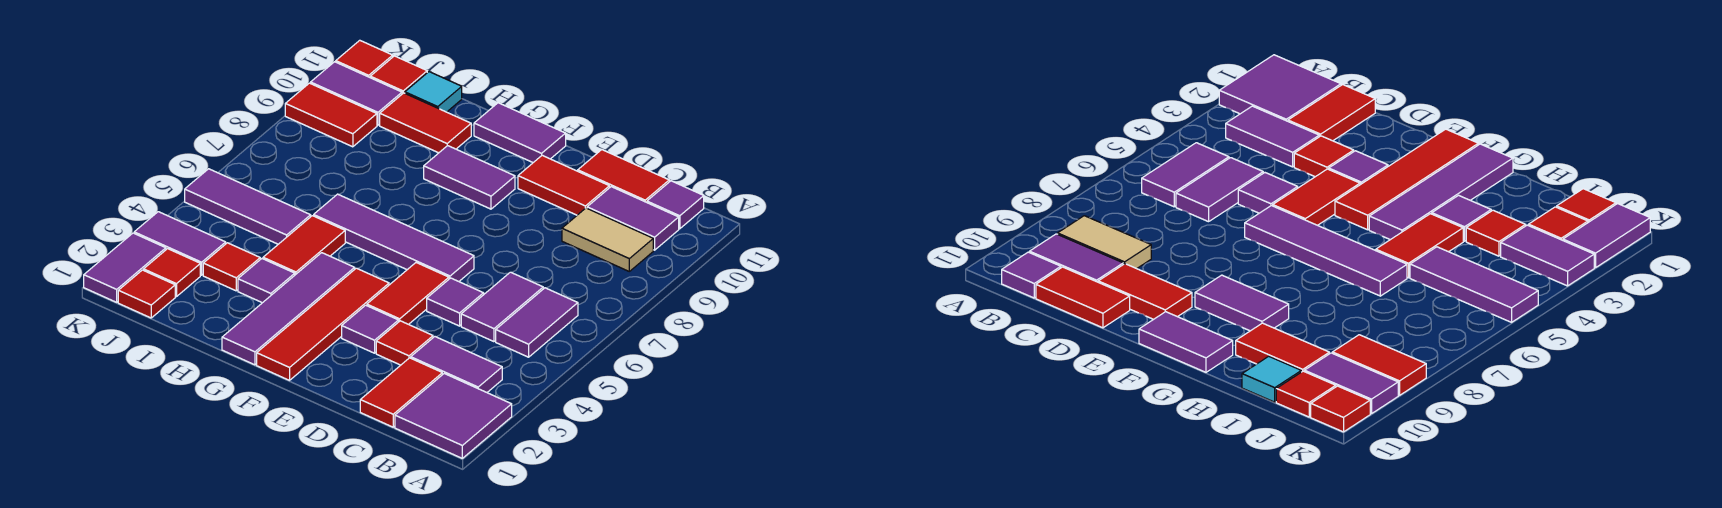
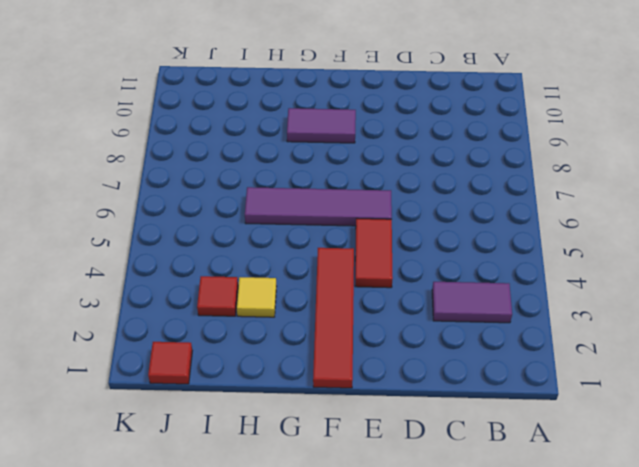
yellow tile H3 level 1 -> purple tile H3 level 1
none -> purple tile A1:B2 level 1
none -> purple tile B5:B6 level 1
none -> tan tile B9:C9 level 1
none -> purple tile B10:C10 level 1

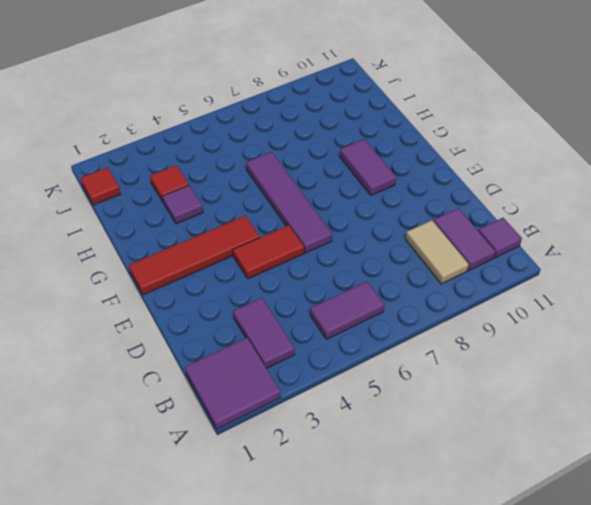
none -> red tile C1:C2 level 1
none -> purple tile C5:C6 level 1
none -> red tile C11:D11 level 1
none -> red tile D3 level 1

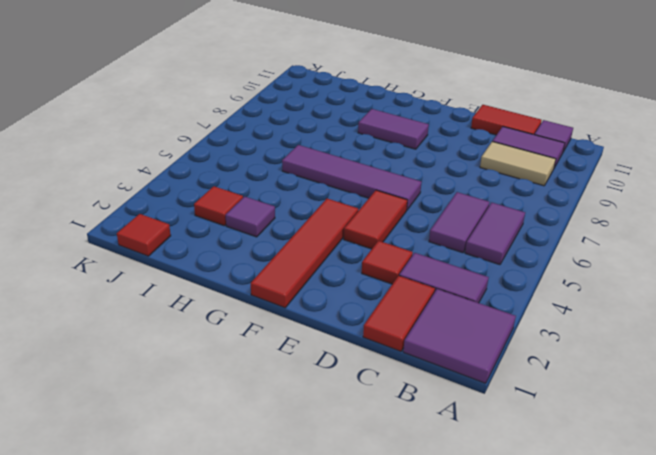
none -> purple tile D5 level 1
none -> red tile D10:E10 level 1
none -> purple tile E3 level 1
none -> purple tile F11:G11 level 1

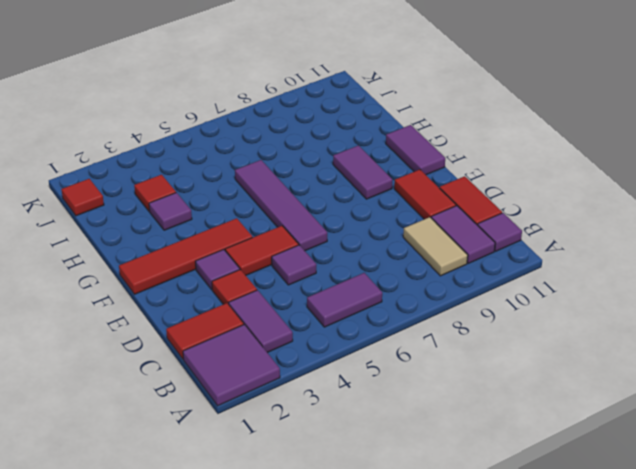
none -> purple tile C5:C6 level 1
none -> purple tile G1:G4 level 1
none -> red tile H4:H5 level 1
none -> red tile H10:I10 level 1

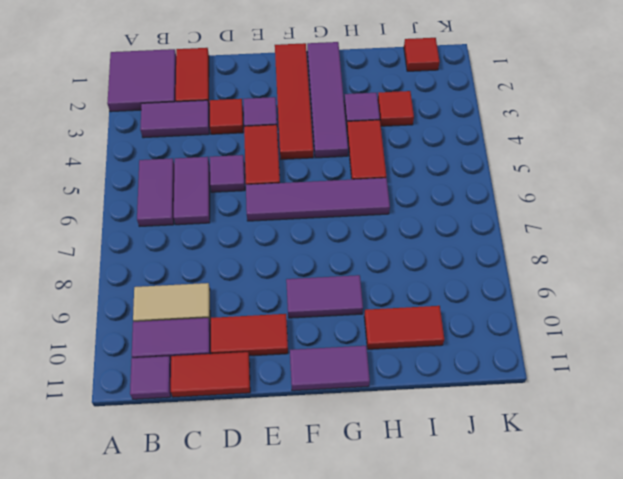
none -> purple tile I5:K5 level 1
none -> cyan tile I11 level 1
none -> red tile J2 level 1
none -> purple tile J3:K3 level 1

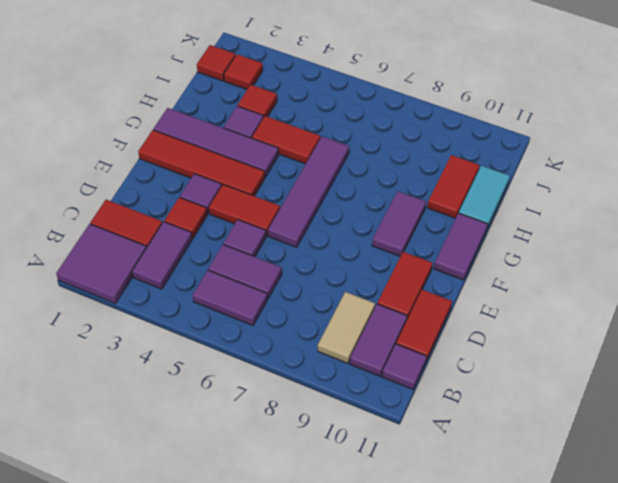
cyan tile H11:I11 level 1 -> cyan tile I11 level 1
none -> purple tile I5:K5 level 1
none -> purple tile J3:K3 level 1
none -> red tile J9:K9 level 1
none -> purple tile J10:K10 level 1

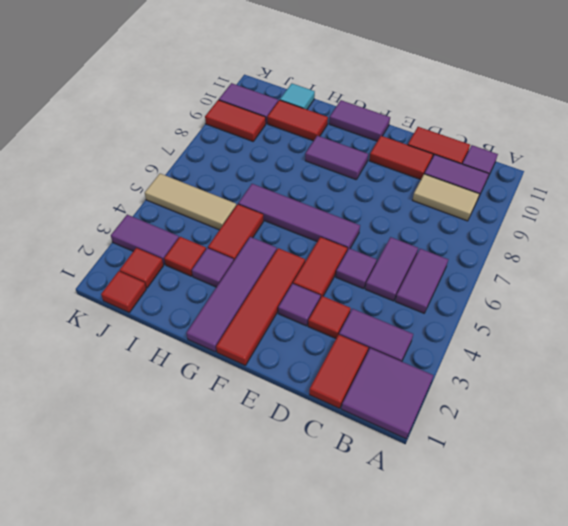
tan tile I5:K5 level 1 -> purple tile I5:K5 level 1
none -> red tile J11 level 1
none -> purple tile K1:K2 level 1
none -> red tile K11 level 1

